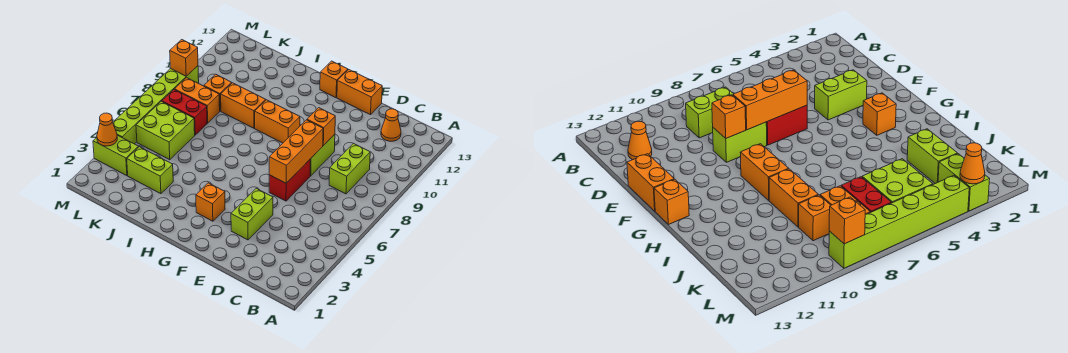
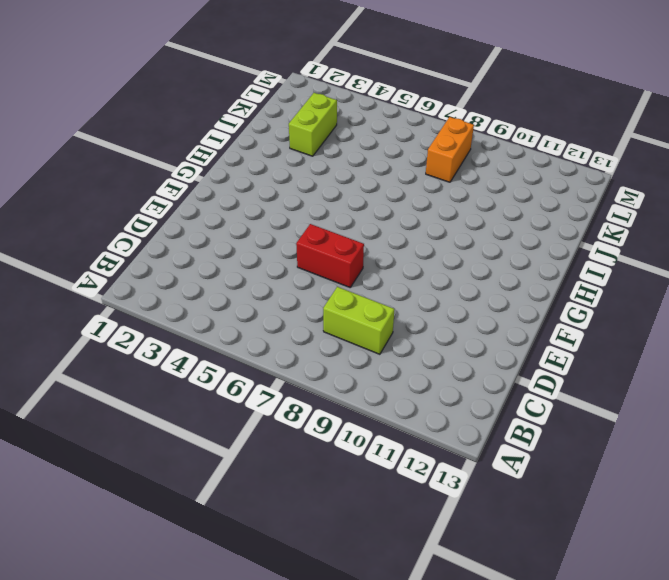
none -> orange cone C12 level 1
none -> lime brick E3:E4 level 1
none -> lime brick E8:E9 level 1

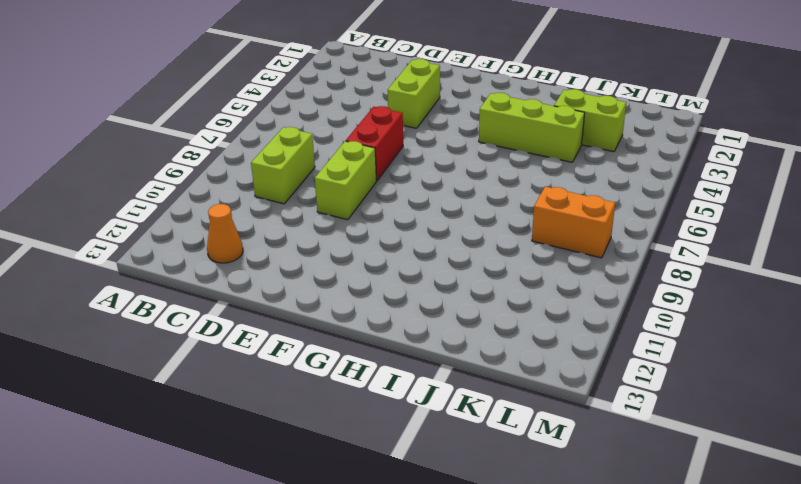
lime brick H4:J4 level 1 -> none
none -> orange brick E13:F13 level 1
none -> orange brick G3 level 1
none -> orange brick G9:H9 level 1

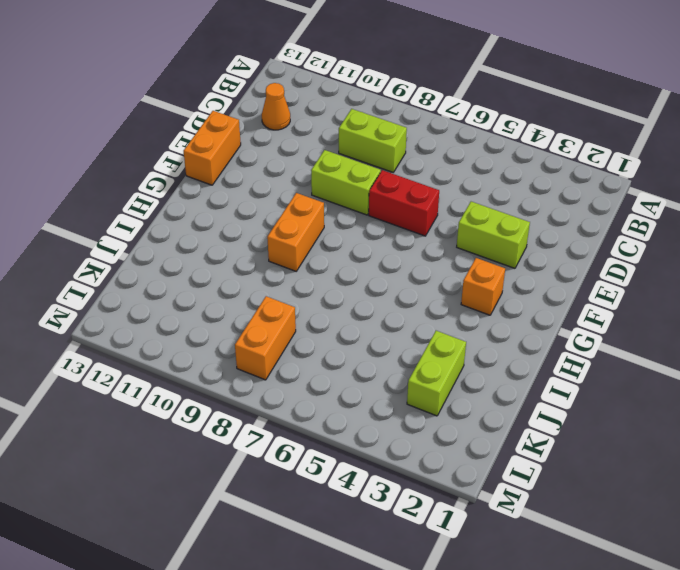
none -> orange brick G13 level 1
none -> orange brick I9:J9 level 1
none -> lime brick K5:L6 level 1

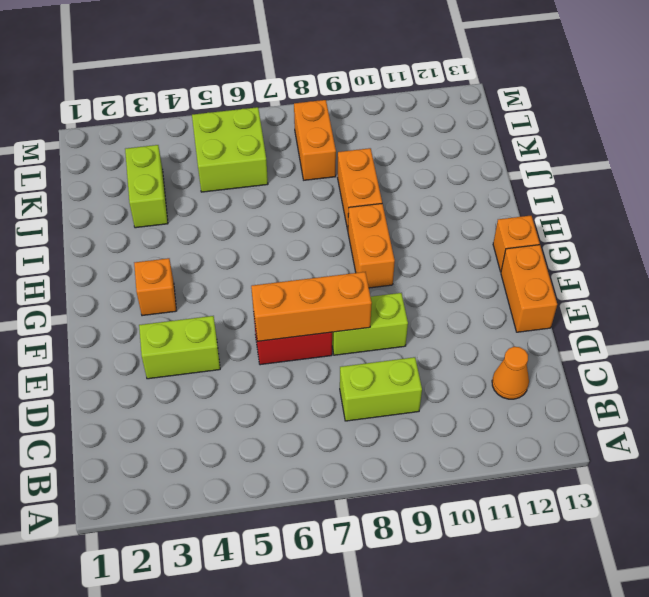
none -> red brick K7:L7 level 1
none -> orange brick K9 level 1
none -> lime brick L3:M3 level 1

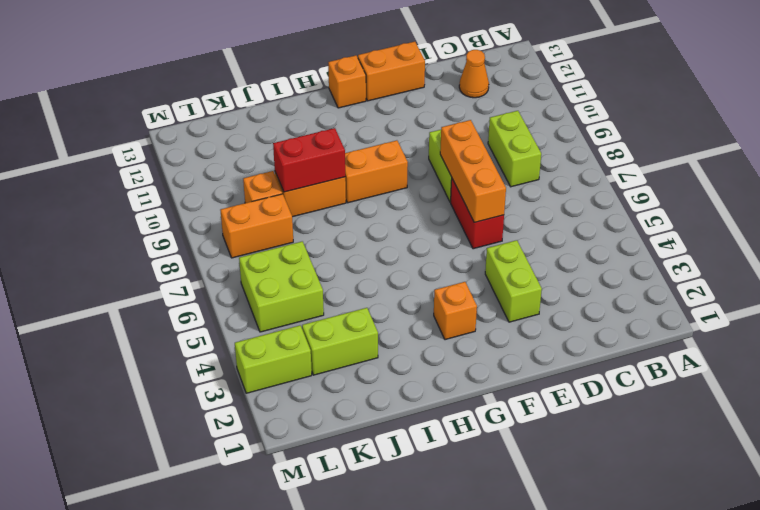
red brick I9:J9 level 2 -> red brick K7:L7 level 1
none -> lime brick M4:M9 level 1
none -> orange brick E9 level 2
none -> orange cone M3 level 2

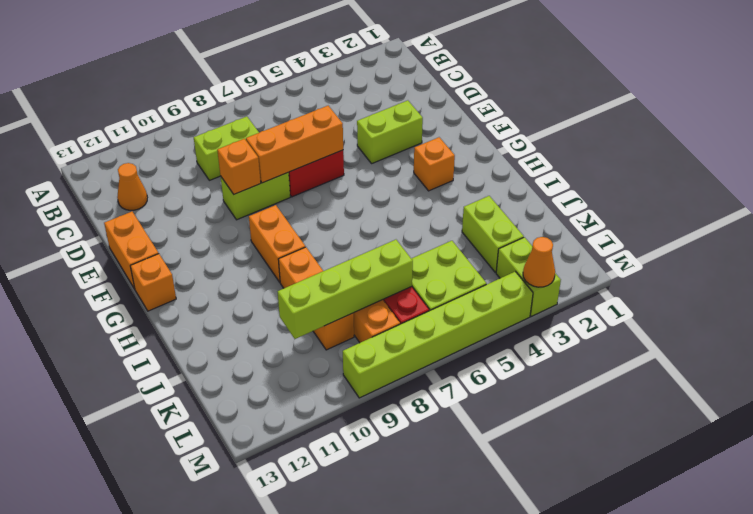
lime brick K7:K10 level 2 -> none
none -> orange brick M9 level 2

